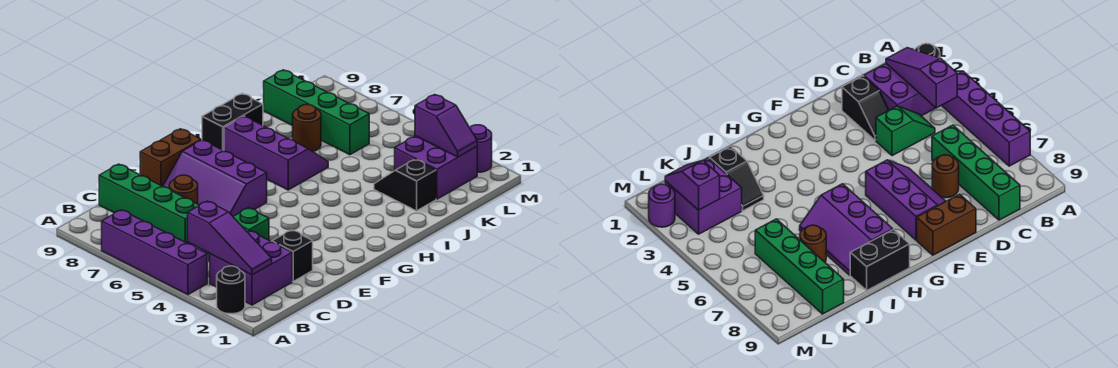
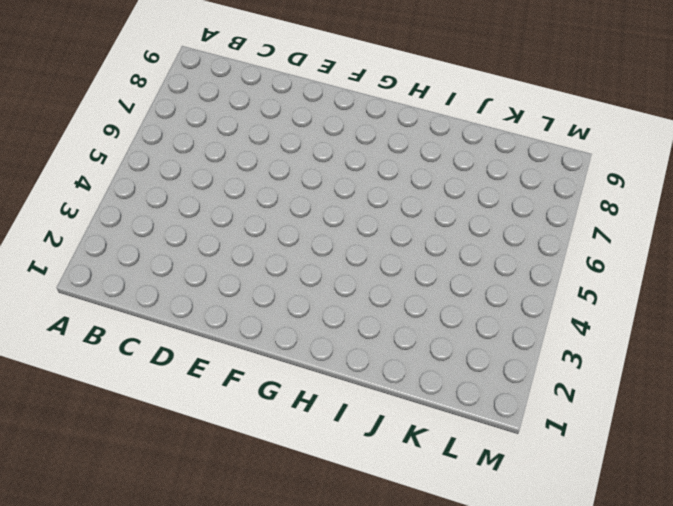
none -> black round brick A2 level 1
none -> purple brick A4:A7 level 1
none -> purple brick B2:C3 level 1

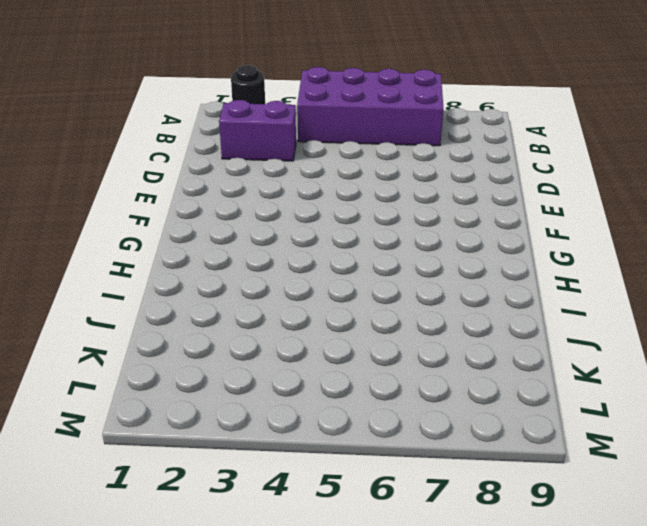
purple brick A4:B7 level 1 -> purple brick A4:A7 level 1
purple brick C2:C3 level 1 -> purple brick B2:C3 level 1
none -> green slope C4:D4 level 1 top D
none -> green brick C6:C9 level 1
none -> black slope D2:D3 level 1 top 2

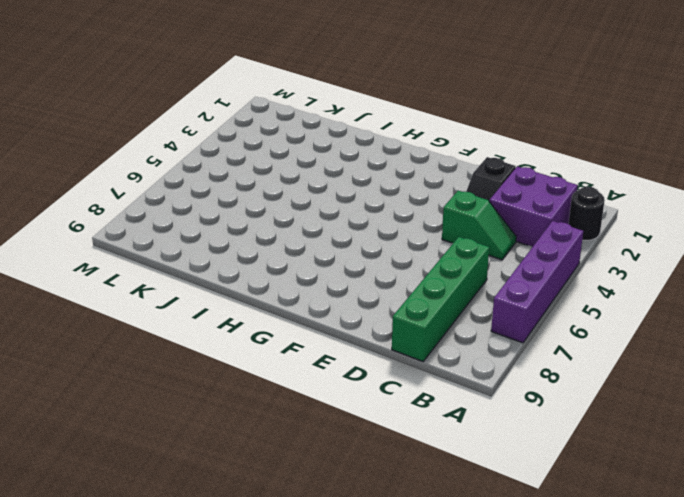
none -> brown round brick D7 level 1
none -> purple slope E6:F8 level 1 top F
none -> brown brick E9:F9 level 1

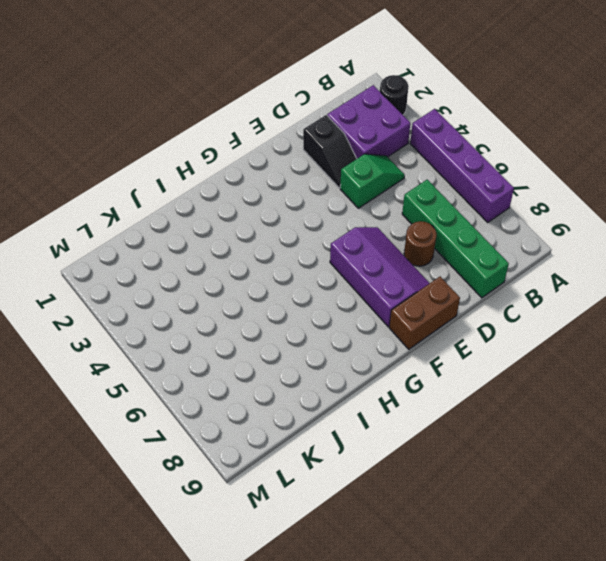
none -> purple slope H6:I8 level 1 top H
none -> black brick H9:I9 level 1
none -> black slope J2:J3 level 1 top 2

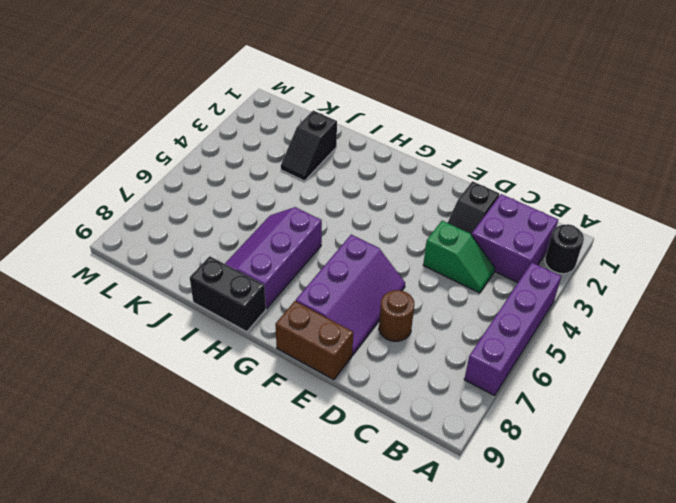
none -> green brick C6:C9 level 1
none -> brown round brick J7 level 1
none -> purple brick K2:L3 level 1

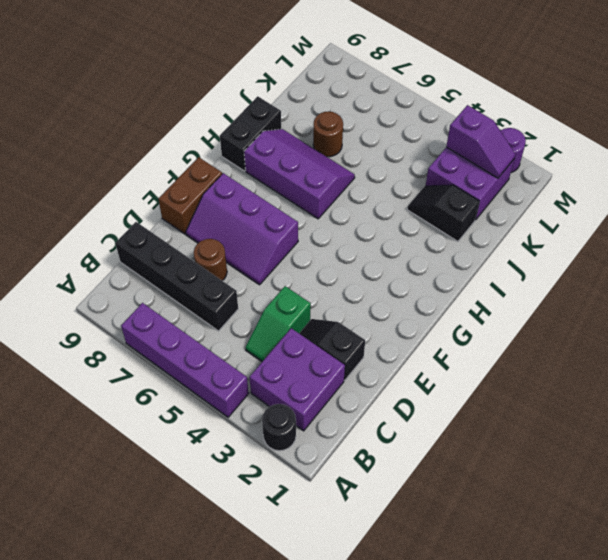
black brick C6:C9 level 1 -> green brick C6:C9 level 1
none -> green brick K6:K9 level 1
none -> purple slope B2:B4 level 2 top 4

